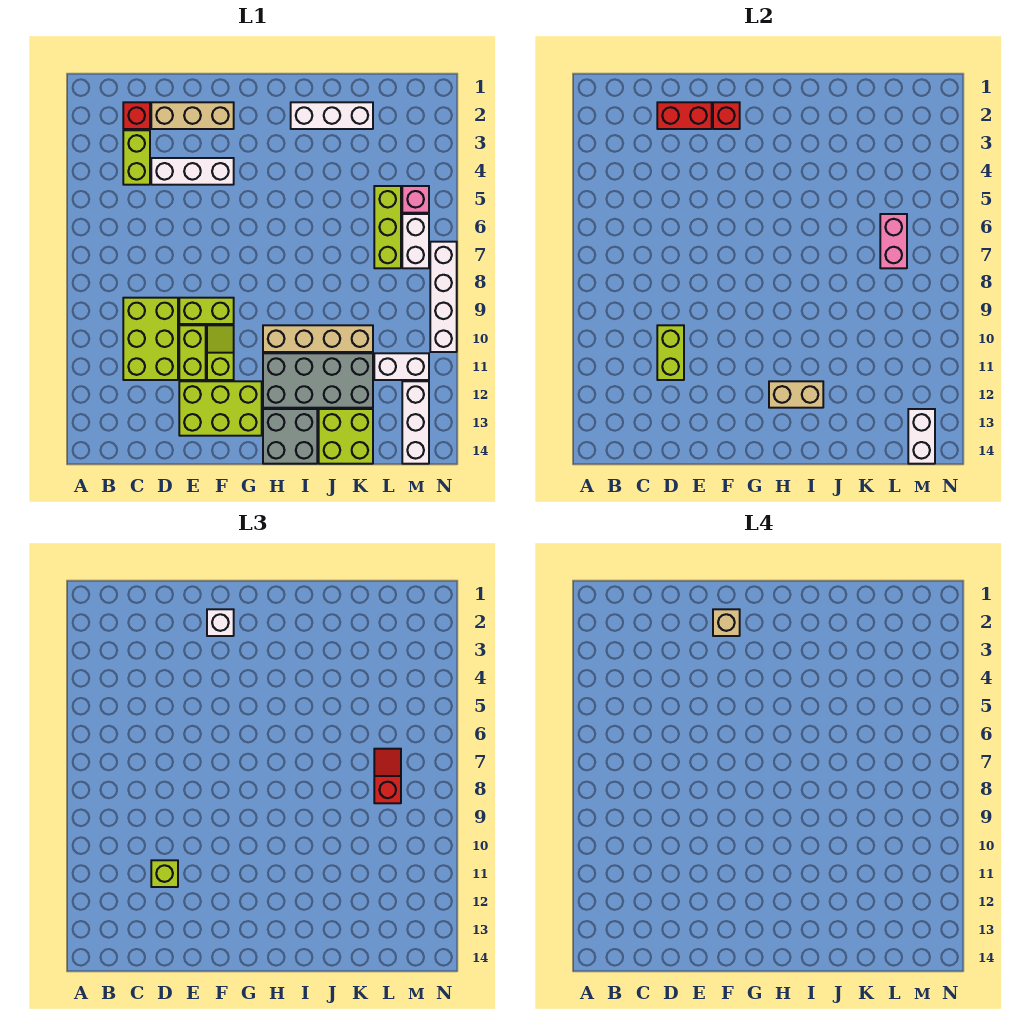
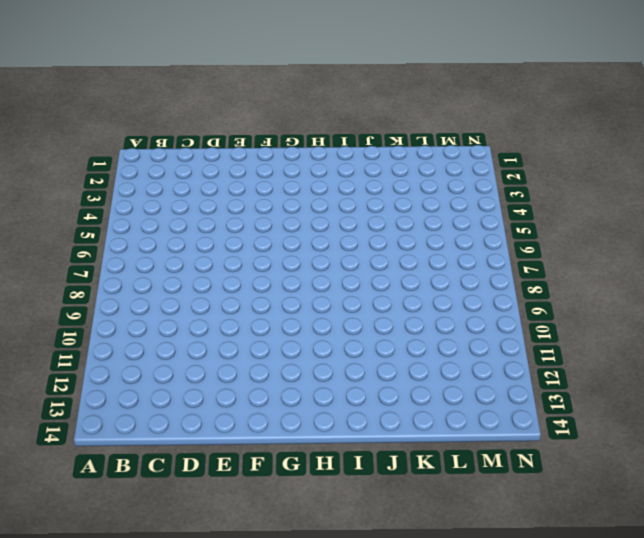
none -> red brick C2 level 1
none -> lime brick C3:C4 level 1
none -> lime brick C9:D11 level 1
none -> tan brick D2:F2 level 1

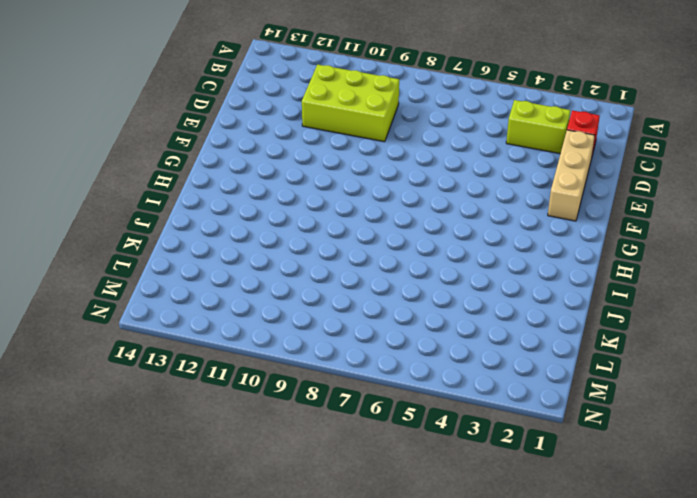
none -> white brick D4:F4 level 1
none -> lime brick E9:F9 level 1
none -> lime brick E10:E11 level 1
none -> lime brick E12:G13 level 1

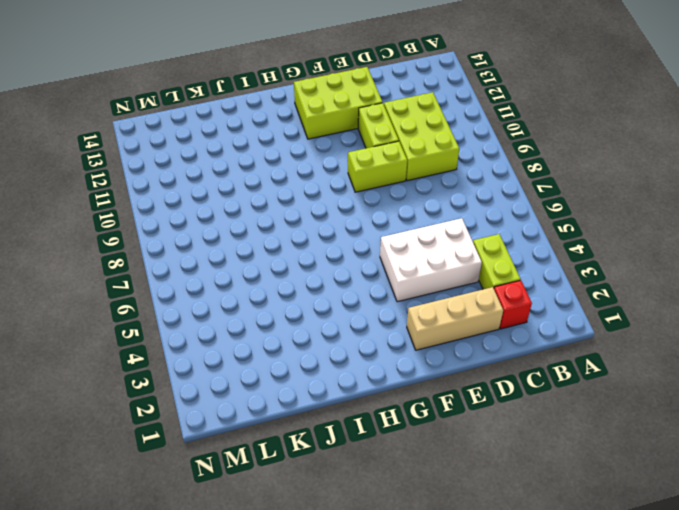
white brick D4:F5 level 1 -> white brick D4:F4 level 1
none -> lime slope F10:F11 level 1 top 11
none -> tan brick H10:K10 level 1
none -> grey brick H11:K12 level 1
none -> grey brick H13:I14 level 1

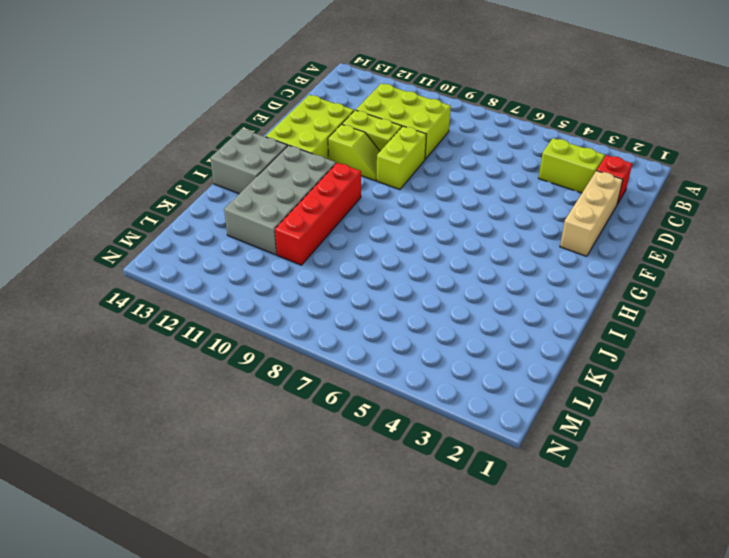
red brick H10:K10 level 1 -> tan brick H10:K10 level 1
none -> white brick D4:F4 level 1
none -> white brick I2:K2 level 1
none -> lime brick J13:K14 level 1
none -> lime brick L5:L7 level 1

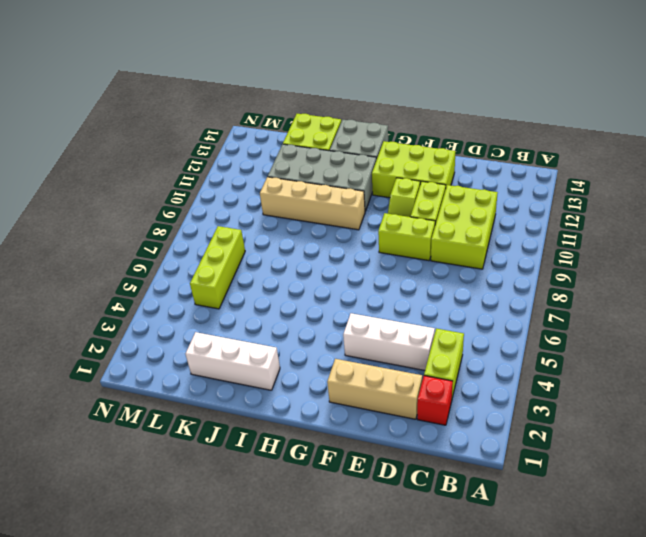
none -> white brick L11:M11 level 1
none -> pink brick M5 level 1
none -> white brick M6:M7 level 1
none -> white brick M12:M14 level 1

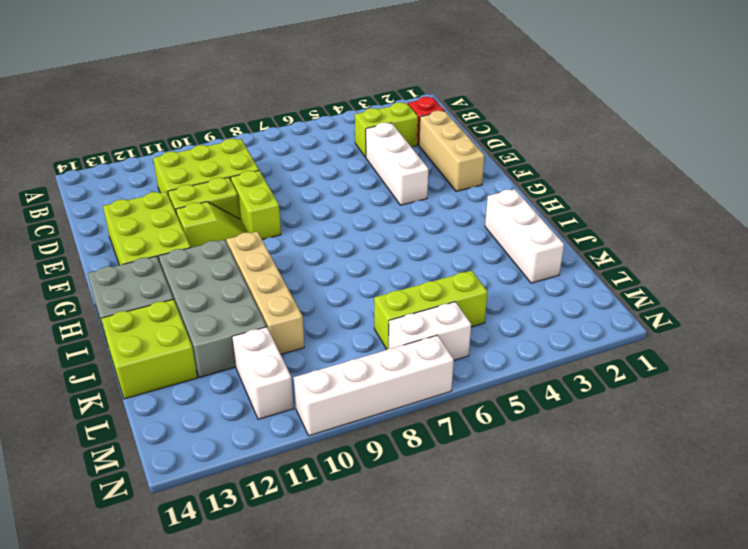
none -> pink brick M5 level 1
none -> white brick M12:M14 level 1
none -> red brick D2:E2 level 2
none -> lime brick D10:D11 level 2

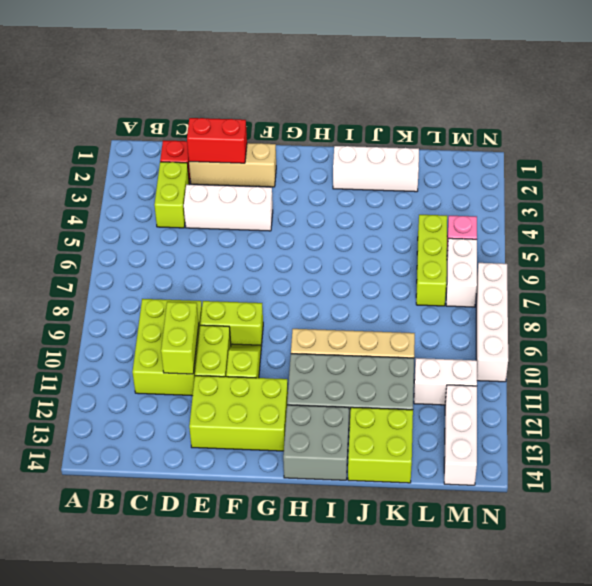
none -> red brick F2 level 2
none -> tan brick H12:I12 level 2
none -> pink brick L6:L7 level 2
none -> white brick M13:M14 level 2

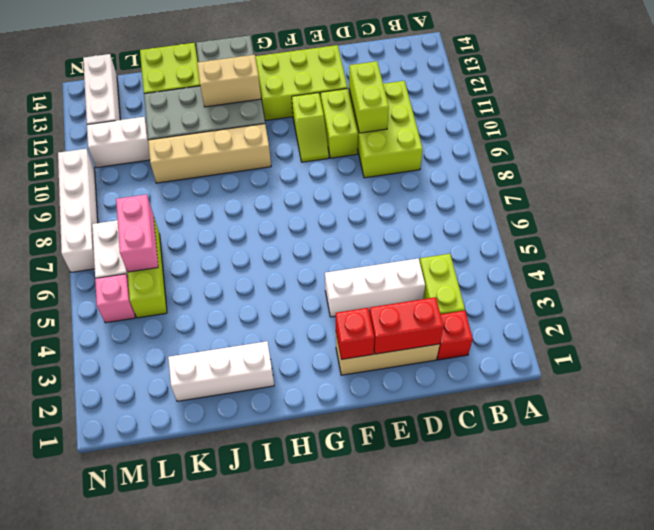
none -> lime brick E9:F9 level 1
none -> white brick M13:M14 level 2
none -> lime brick D11 level 3
none -> white brick F2 level 3

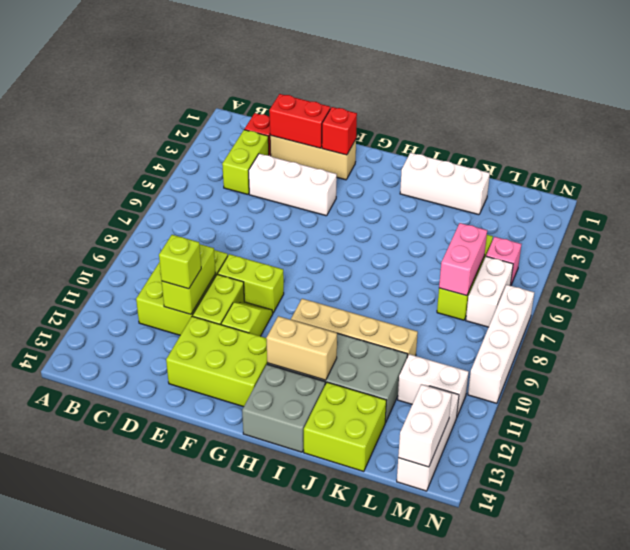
none -> white brick F2 level 3
none -> red slope L7:L8 level 3 top 8
none -> tan brick F2 level 4

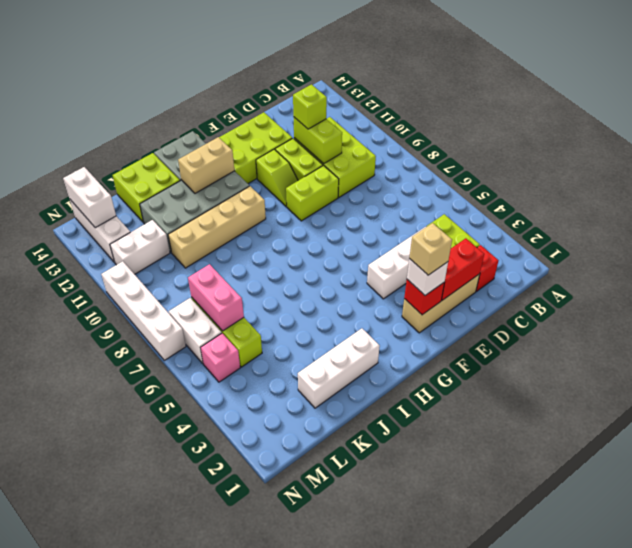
none -> red slope L7:L8 level 3 top 8

